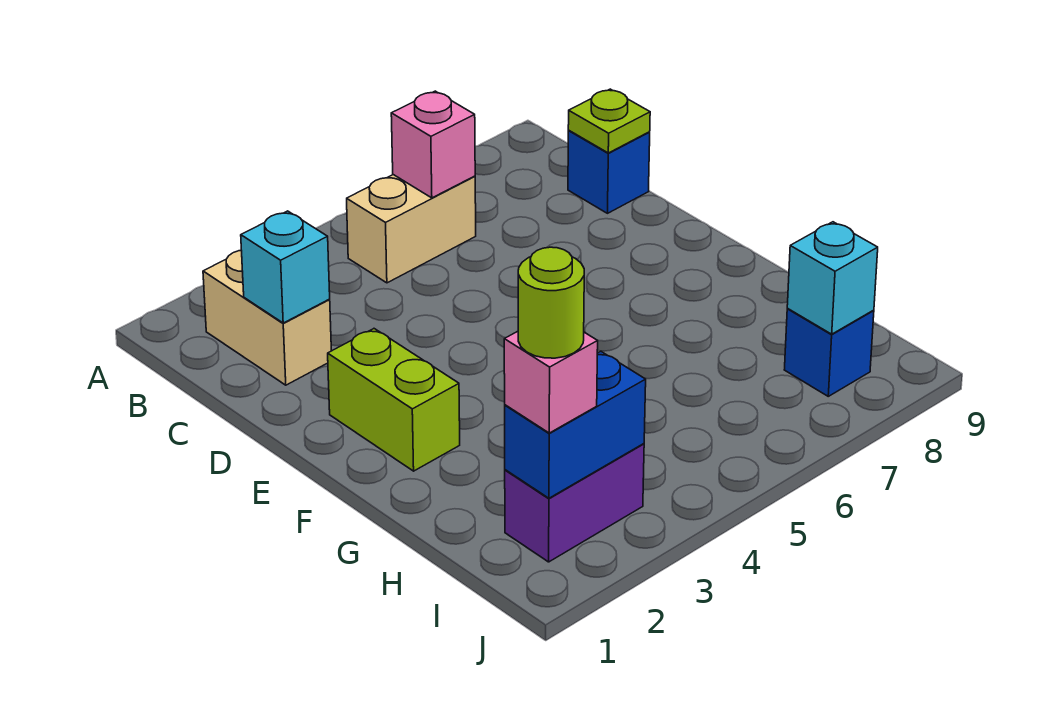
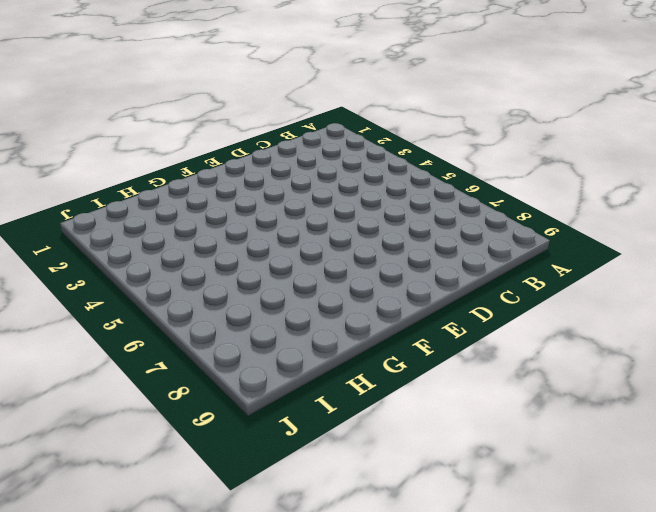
none -> tan brick B2:C2 level 1
none -> tan brick B5:B6 level 1
none -> blue brick C9 level 1

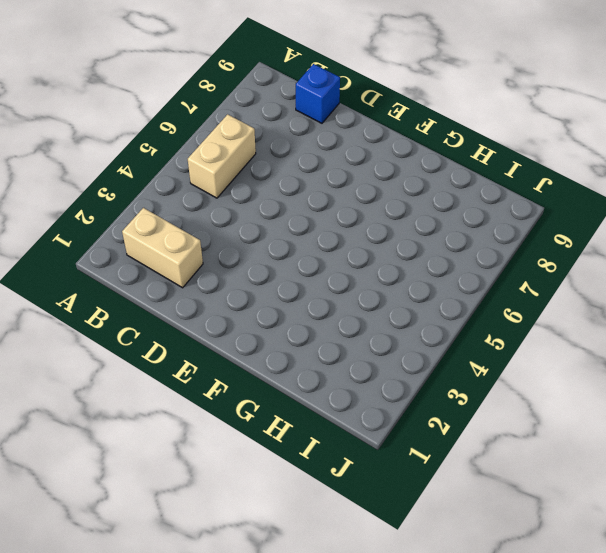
none -> lime brick E2:F2 level 1
none -> purple brick I2:I3 level 1
none -> blue brick I8 level 1

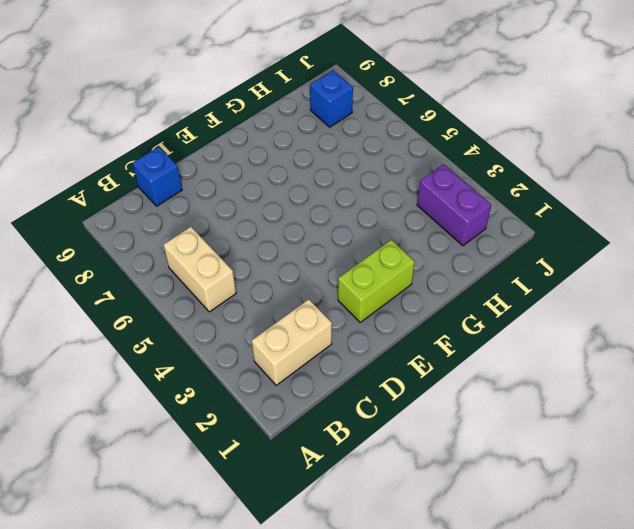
none -> pink brick B6 level 2
none -> cyan brick C2 level 2
none -> lime plate C9 level 2

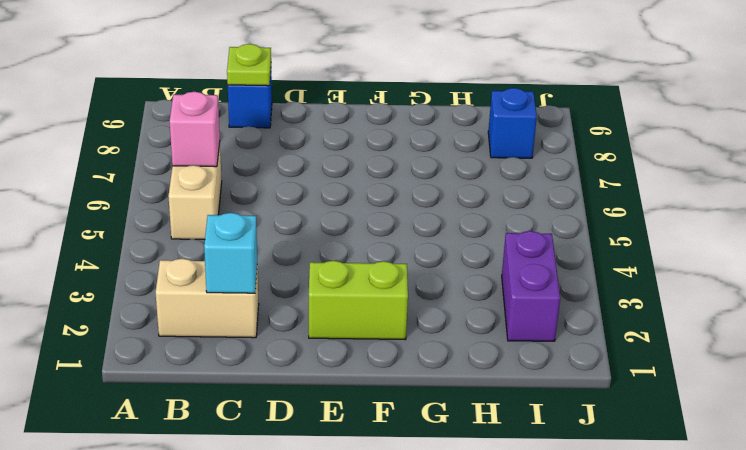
none -> blue brick I2:I3 level 2
none -> cyan brick I8 level 2
none -> pink brick I2 level 3

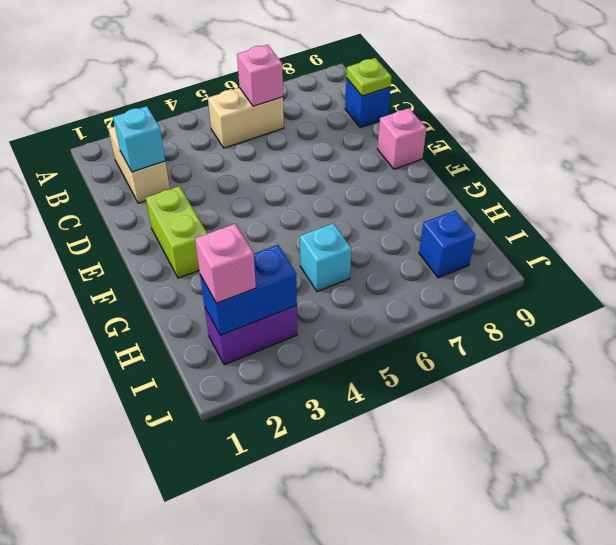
pink brick E9 level 1 -> none
cyan brick H5 level 1 -> cyan brick I8 level 2
none -> lime round brick I2 level 4

